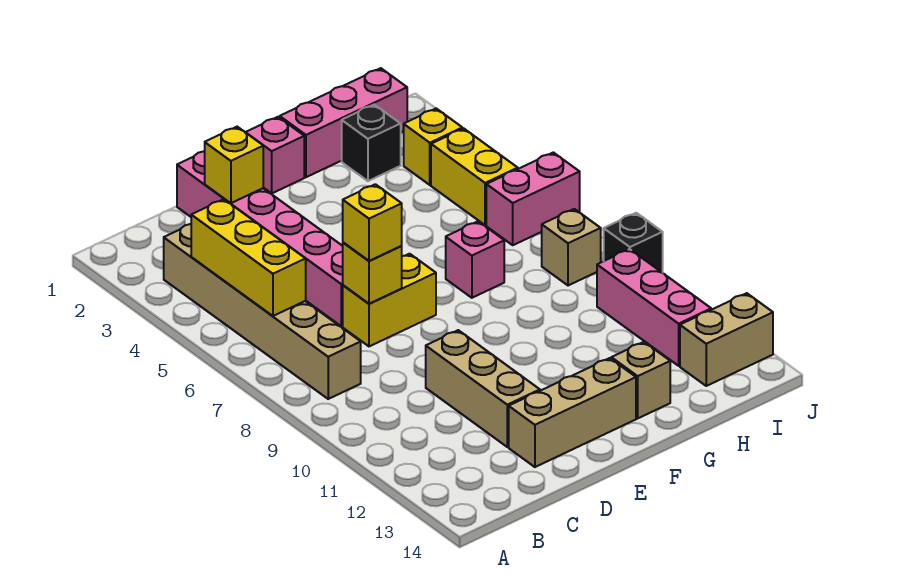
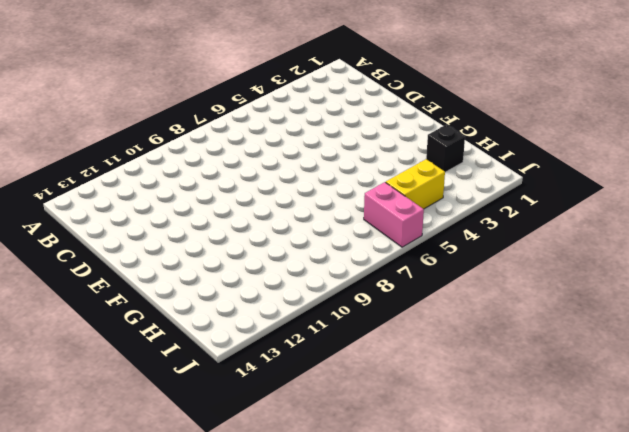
none -> tan brick B3:B8 level 1
none -> pink brick D1:D6 level 1
none -> yellow brick D7:E7 level 1

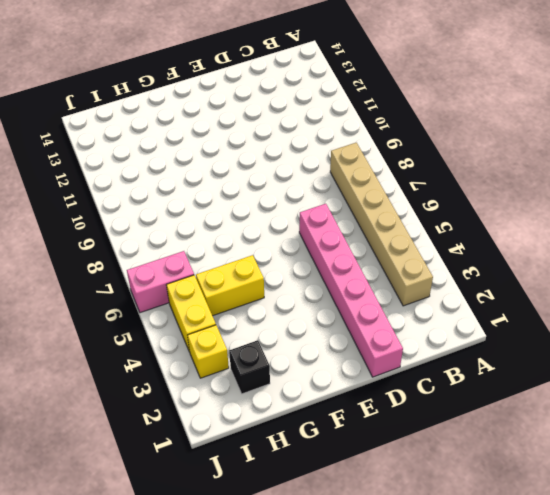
yellow brick G5:H5 level 1 -> yellow brick D7:E7 level 1
none -> tan brick D10:D12 level 1
none -> tan brick D13:F13 level 1
none -> pink brick F1 level 1

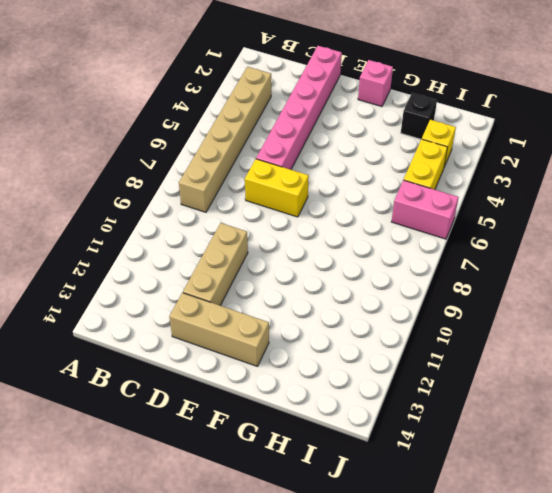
none -> pink brick G1:I1 level 1
none -> pink brick G7 level 1
none -> tan brick G13 level 1

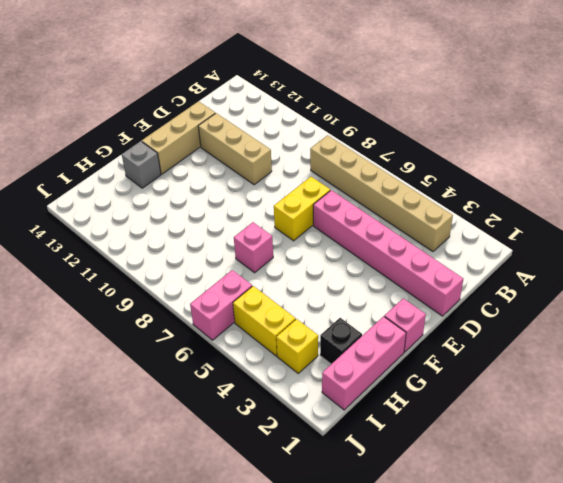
grey brick G13 level 1 -> tan brick G13 level 1
none -> tan brick I8 level 1
none -> pink brick I10:I12 level 1
none -> tan brick I13:J13 level 1

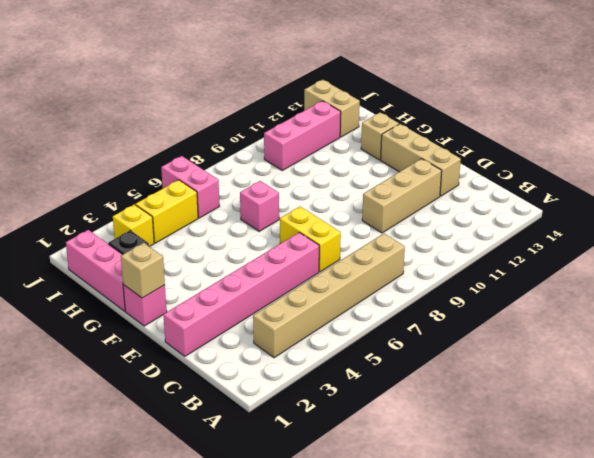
tan brick F1 level 2 -> tan brick I8 level 1
none -> black brick J9 level 1
none -> yellow brick B4:B6 level 2
none -> yellow brick D2 level 2

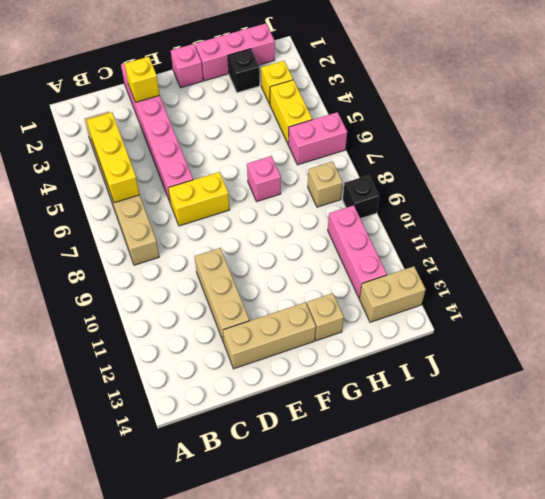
none -> yellow brick D7 level 2
none -> yellow brick D7 level 3

